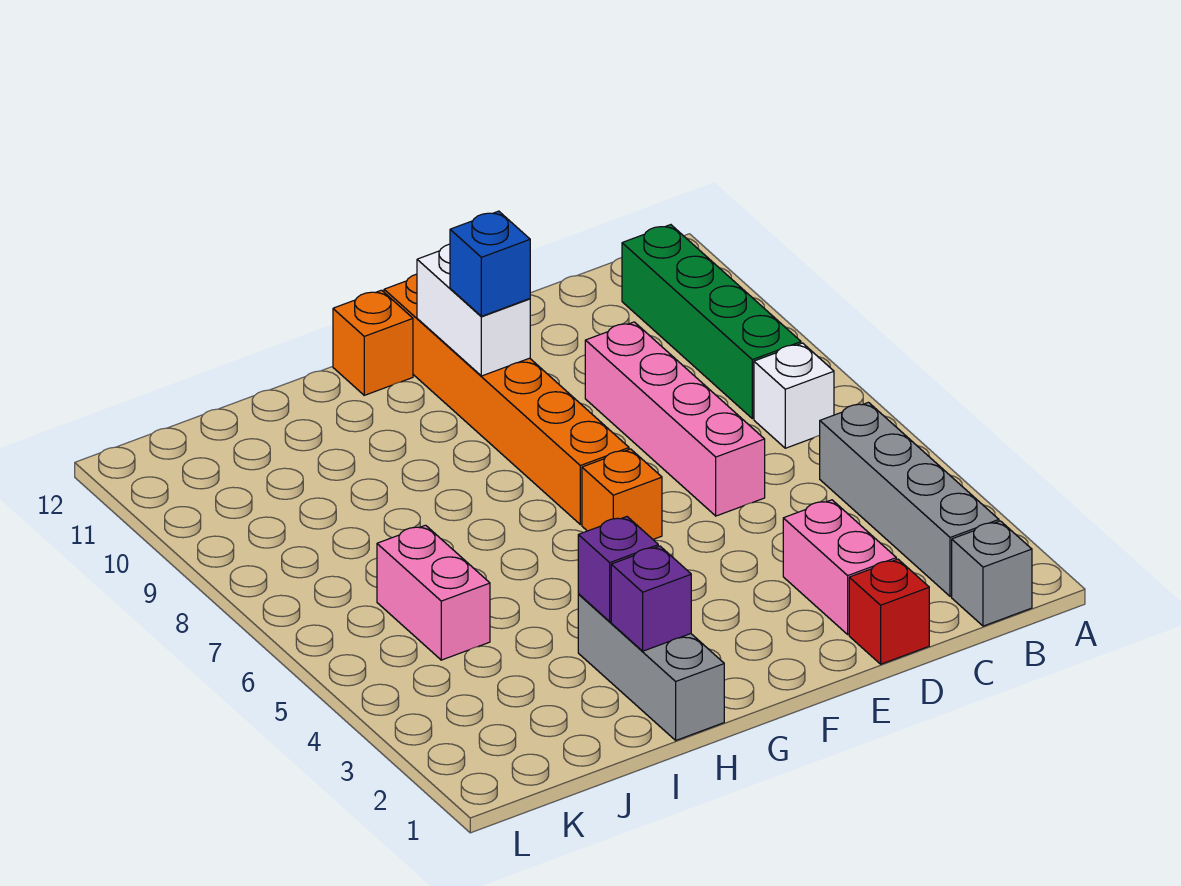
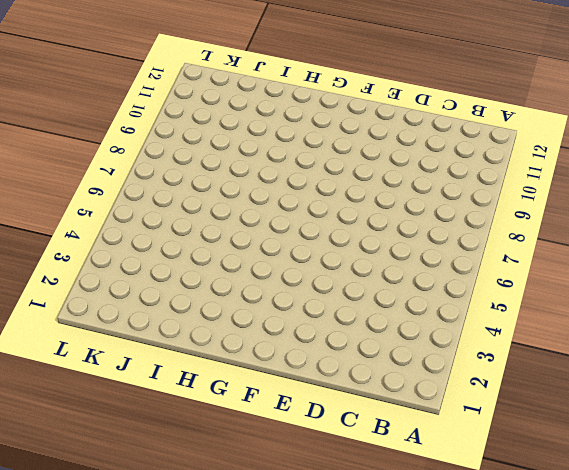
none -> grey brick B1 level 1
none -> grey brick B2:B5 level 1
none -> white brick B7 level 1

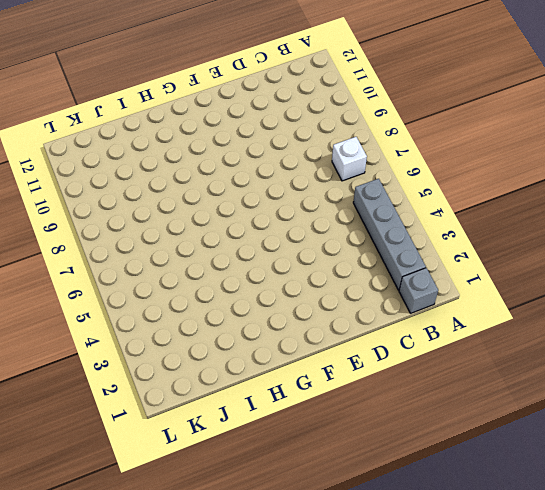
none -> green brick B8:B11 level 1
none -> red brick D1 level 1
none -> pink brick D2:D3 level 1

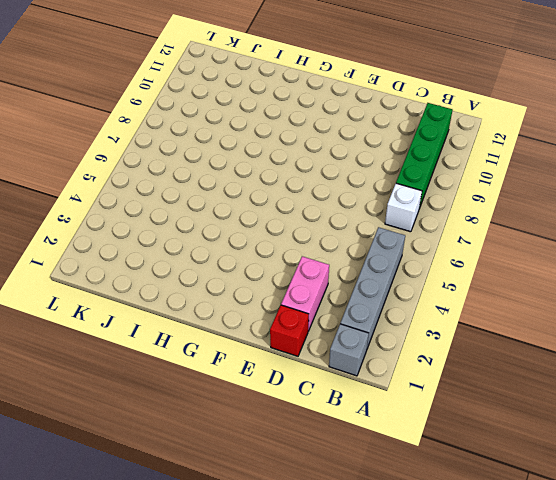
none -> pink brick D6:D9 level 1
none -> orange brick F6 level 1
none -> orange brick F7:F12 level 1

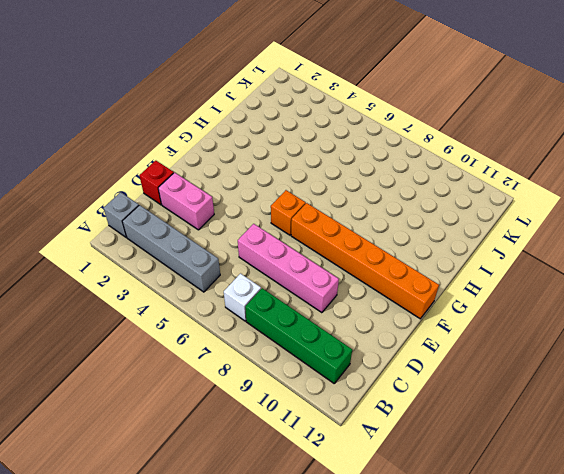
none -> orange brick G12 level 1
none -> grey brick H1:H3 level 1
none -> pink brick J5:J6 level 1

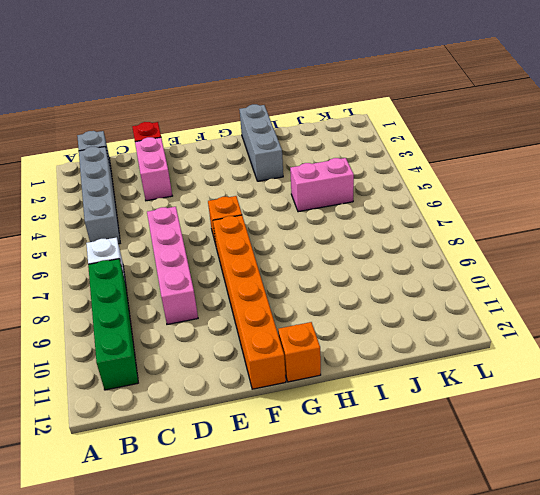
pink brick I5:J5 level 1 -> pink brick J5:J6 level 1
none -> white brick F10:F11 level 2
none -> purple brick H2 level 2
none -> purple brick H3 level 2

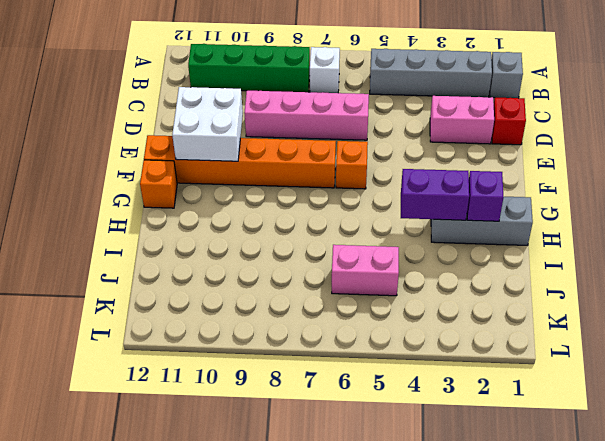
white brick E10:F11 level 2 -> white brick F10:F11 level 2
purple brick H3:H4 level 2 -> purple brick H3 level 2
none -> blue brick F10 level 3

